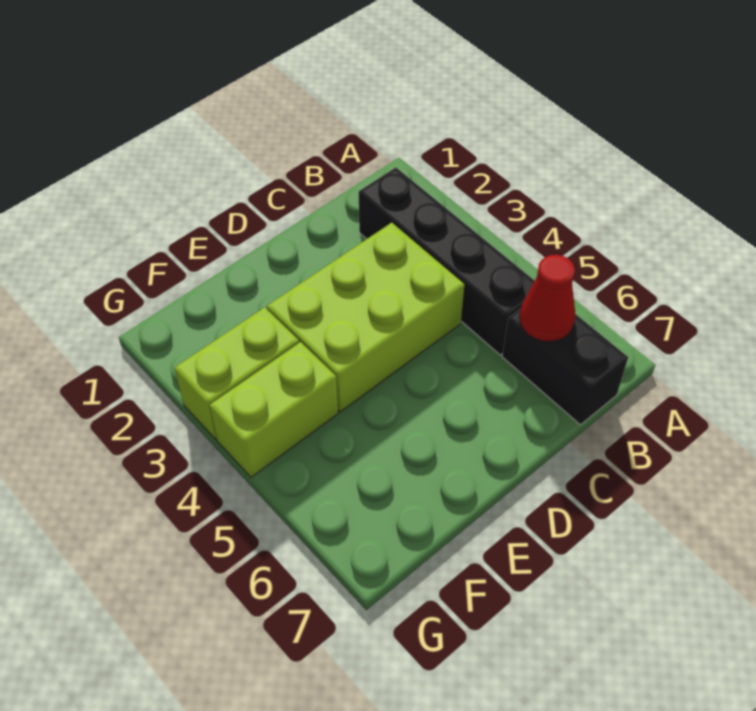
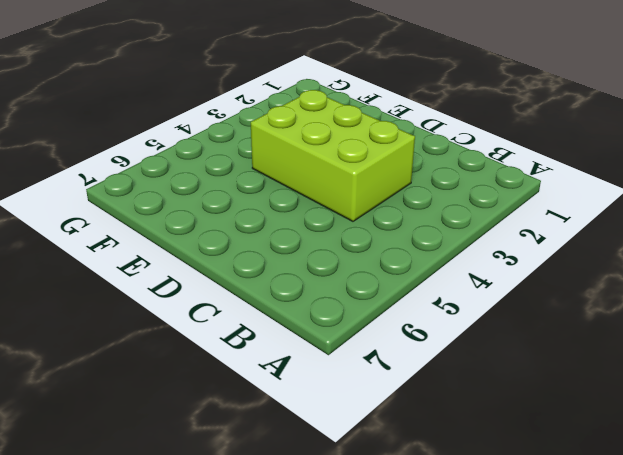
none -> black brick B2:B5 level 1
none -> black brick B6:B7 level 1

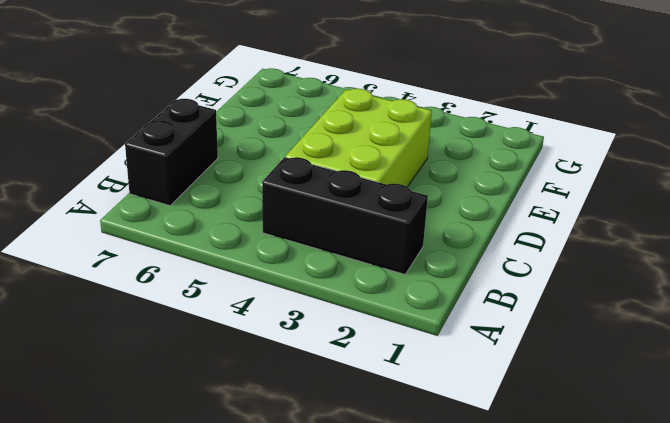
black brick B2:B4 level 1 -> black brick B2:B5 level 1
black brick B7:C7 level 1 -> black brick B6:B7 level 1
none -> lime brick F3:G3 level 1
none -> lime brick F4:G4 level 1

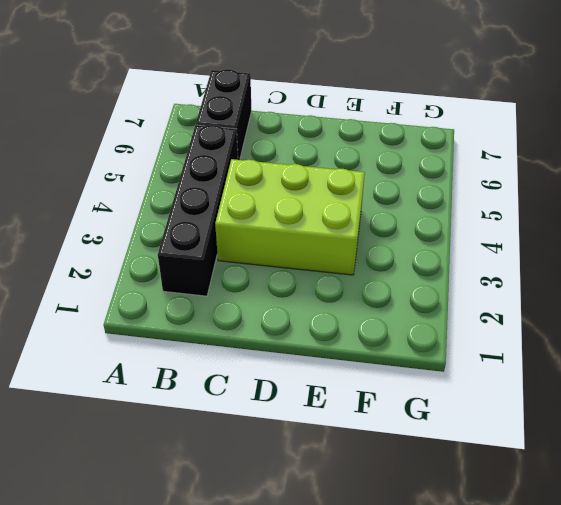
none -> lime brick F3:G3 level 1
none -> lime brick F4:G4 level 1

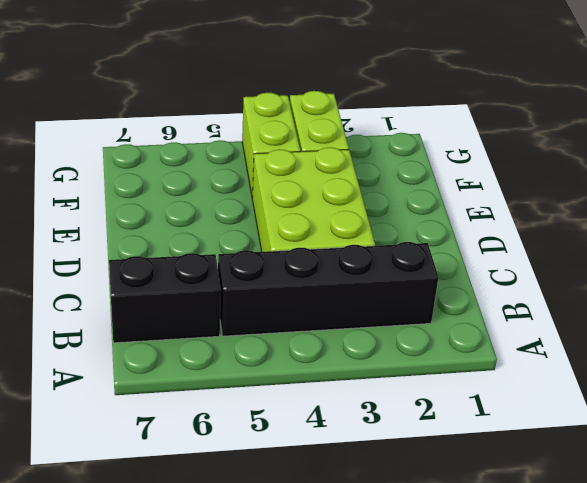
none -> red cone B6 level 2

